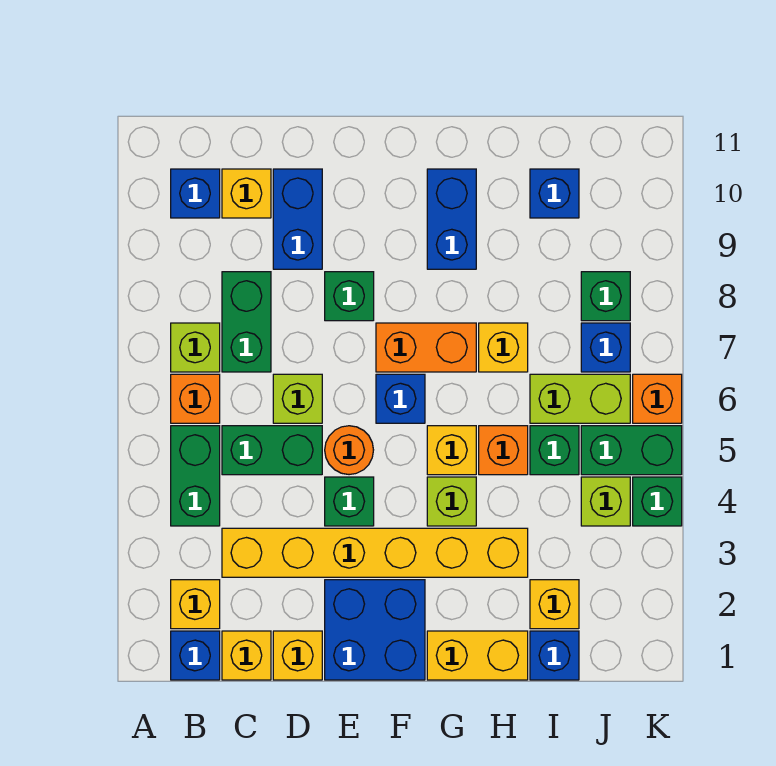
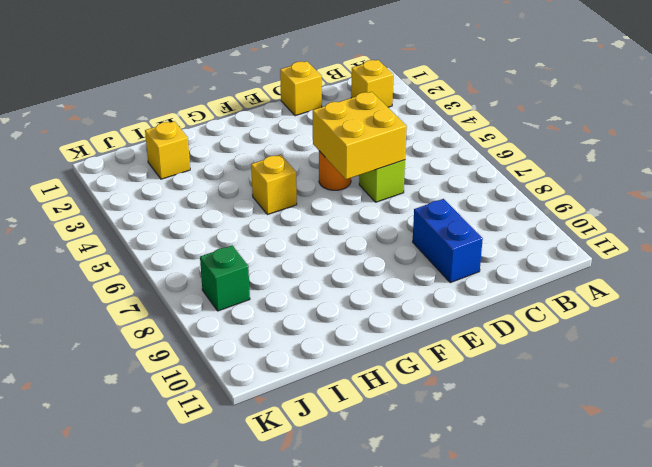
yellow brick D5:E6 level 2 -> none
none -> blue brick B1 level 1
none -> green brick B4:B5 level 1
none -> orange brick B6 level 1
none -> lime brick B7 level 1

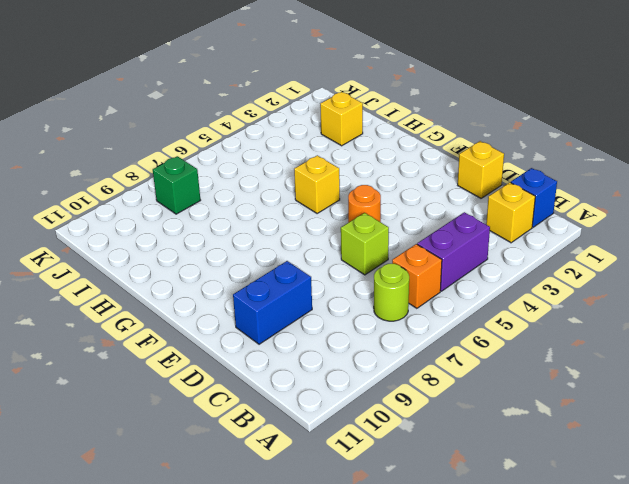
purple brick B4:B5 level 1 -> green brick B4:B5 level 1
lime round brick B7 level 1 -> lime brick B7 level 1
none -> blue brick B10 level 1
none -> yellow brick C1 level 1
none -> yellow brick C3:H3 level 1
none -> green brick C5:D5 level 1

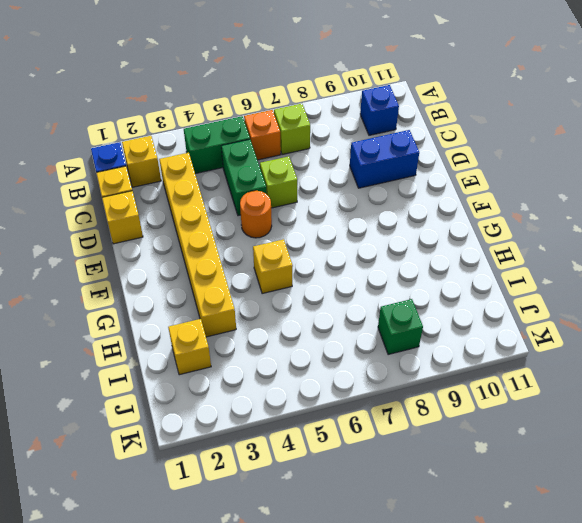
none -> green brick C7:C8 level 1
none -> yellow brick C10 level 1
none -> blue brick E1:F2 level 1
none -> green brick E4 level 1

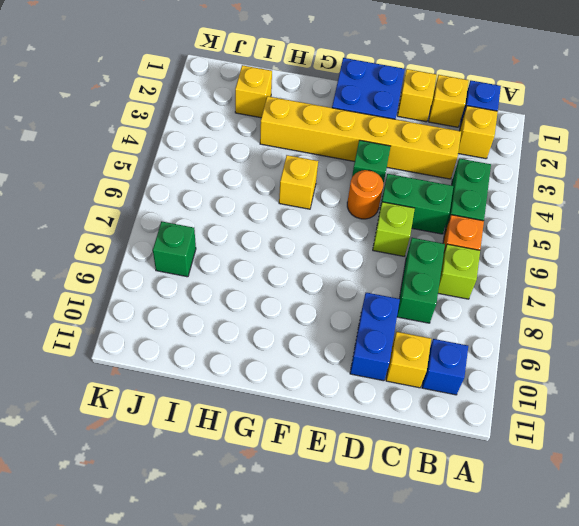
none -> green brick E8 level 1
none -> blue brick F6 level 1
none -> orange brick F7:G7 level 1
none -> yellow brick G1:H1 level 1

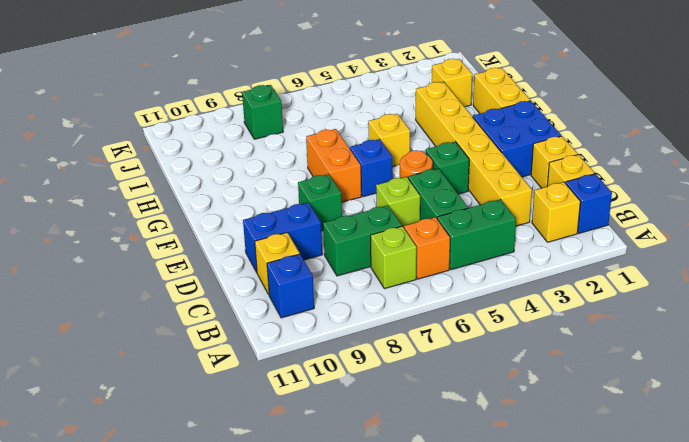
none -> lime brick G4 level 1
none -> blue brick G9:G10 level 1
none -> orange brick H5 level 1
none -> yellow brick H7 level 1

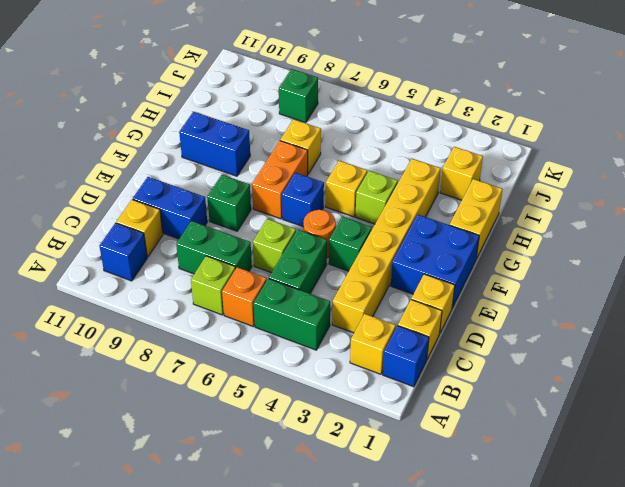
none -> orange brick H5 level 1
none -> blue brick I1 level 1
none -> green brick I5 level 1
none -> lime brick I6:J6 level 1

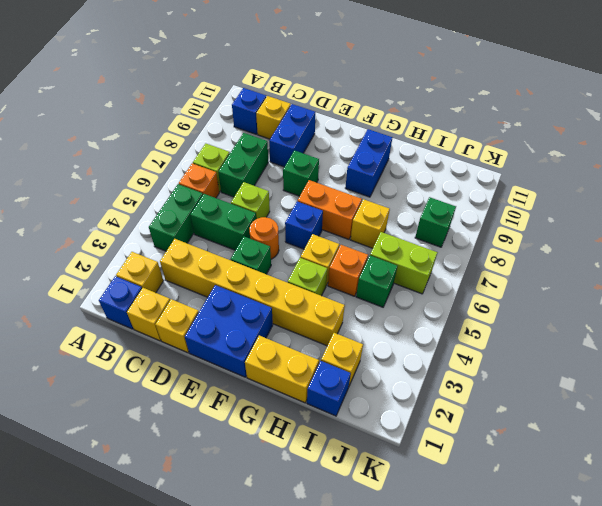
none -> blue brick I10 level 1
none -> lime brick J4 level 1
none -> green brick J5:K5 level 1
none -> blue brick J7 level 1

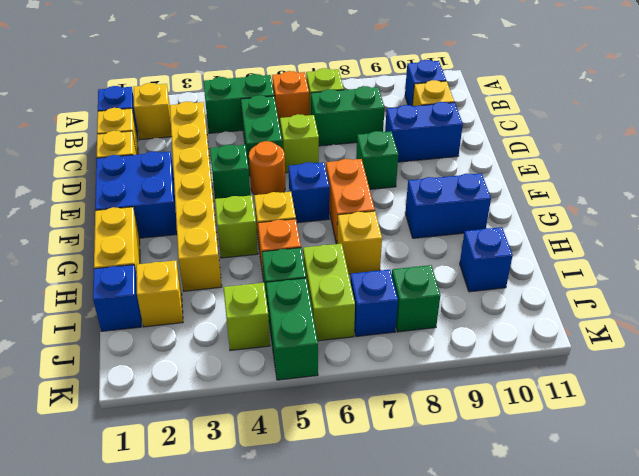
none -> green brick K4 level 1
none -> orange brick K6 level 1

